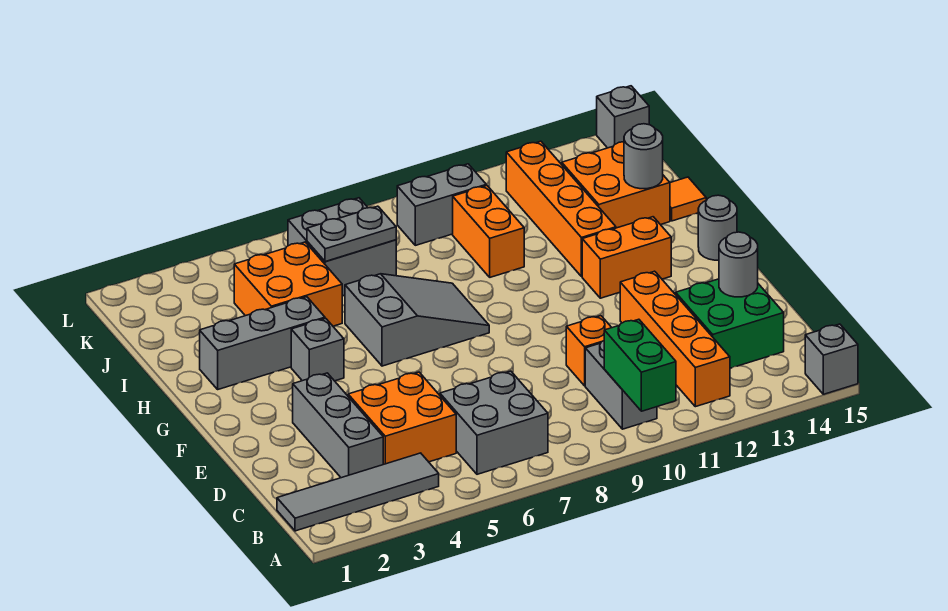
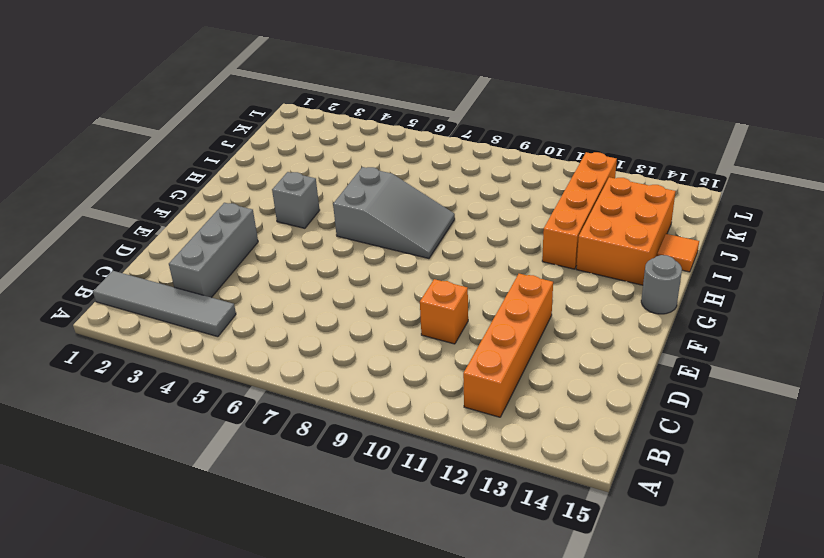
orange brick H13:J14 level 1 -> orange brick I13:J14 level 1
none -> grey brick A15 level 1
none -> grey brick B6:C7 level 1
none -> grey brick B10:C10 level 1

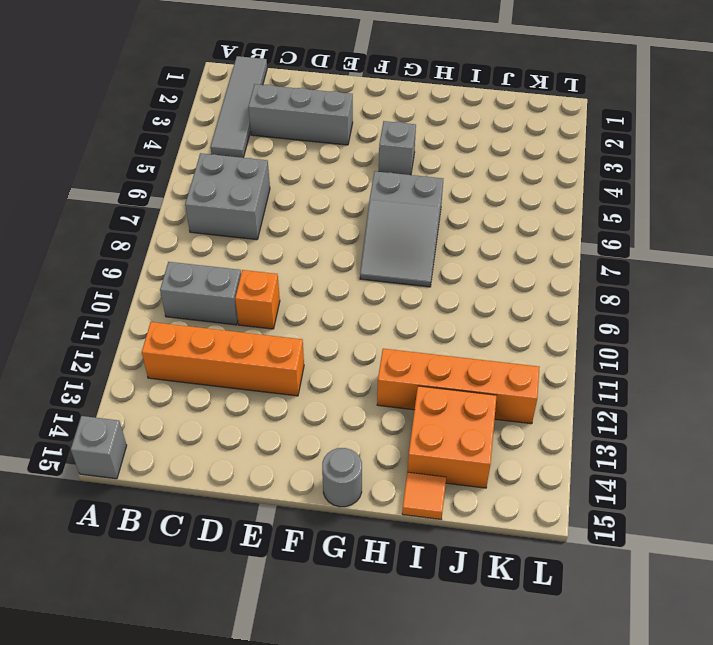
none -> orange brick C4:D5 level 1
none -> green brick C13:D14 level 1
none -> orange brick G12:G13 level 1

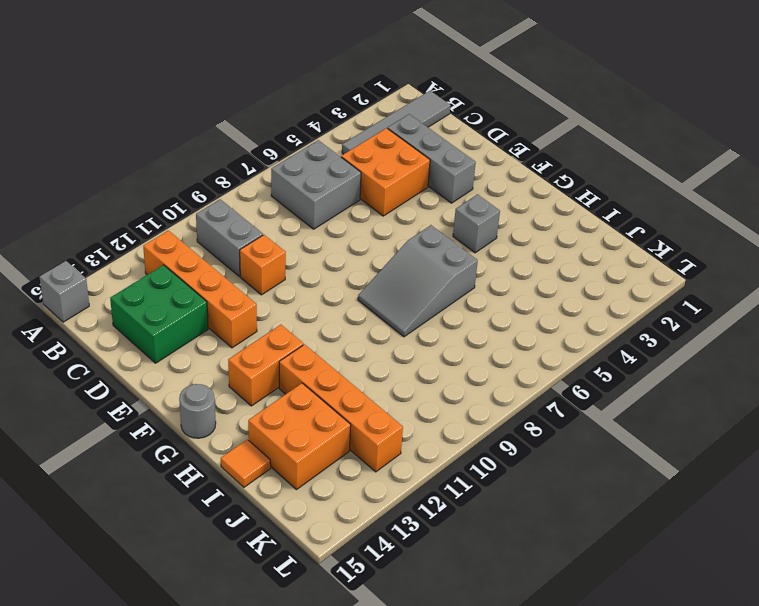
none -> grey brick H2:H4 level 1
none -> orange brick I4:J5 level 1
none -> orange brick I10:J10 level 1

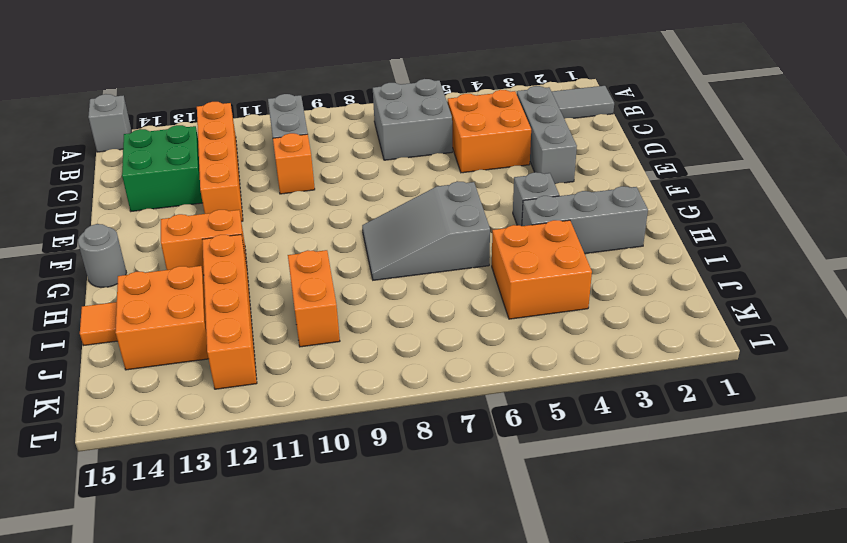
none -> grey brick J6:K7 level 1
none -> grey brick K9:K10 level 1
none -> grey brick L15 level 1

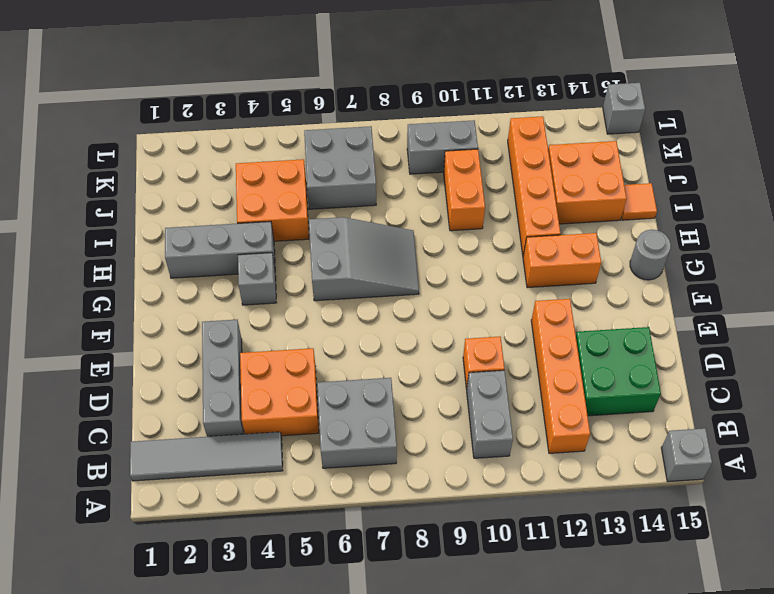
none -> green brick A10:B10 level 2
none -> grey round brick D14 level 2
none -> grey round brick I14 level 2

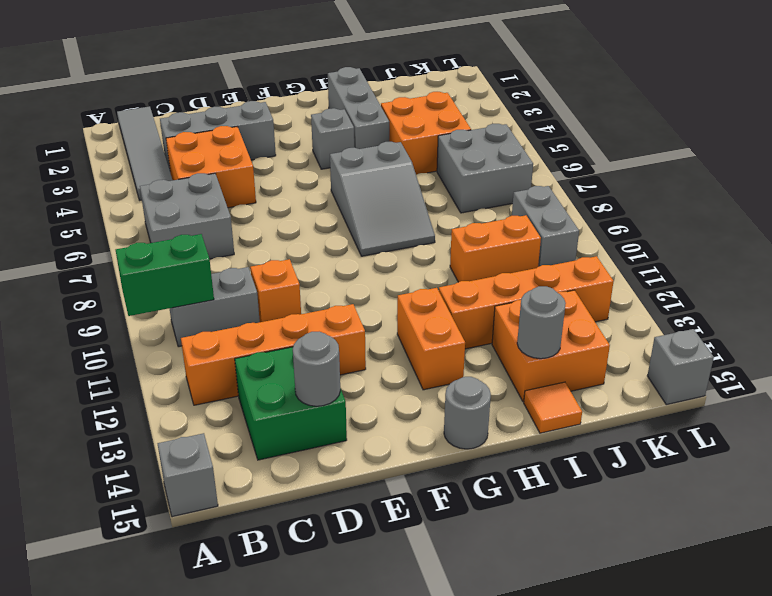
none -> grey plate J6:J7 level 2

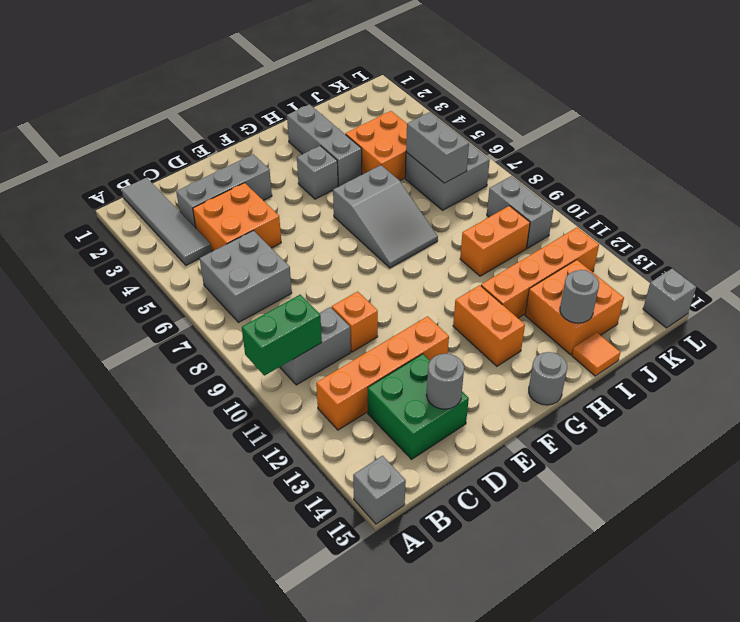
grey brick J6:J7 level 2 -> grey plate J6:J7 level 2

